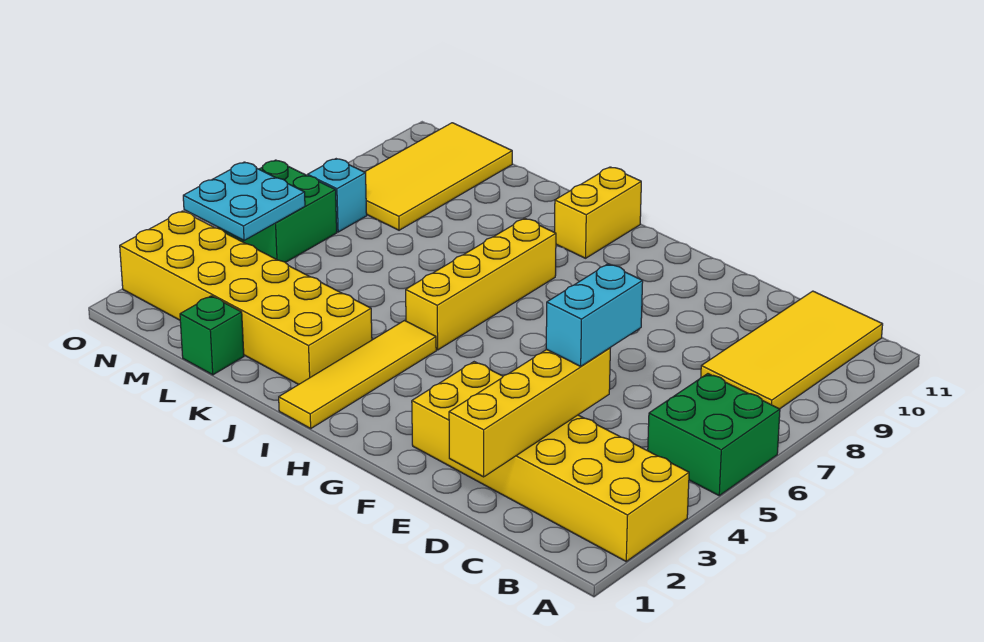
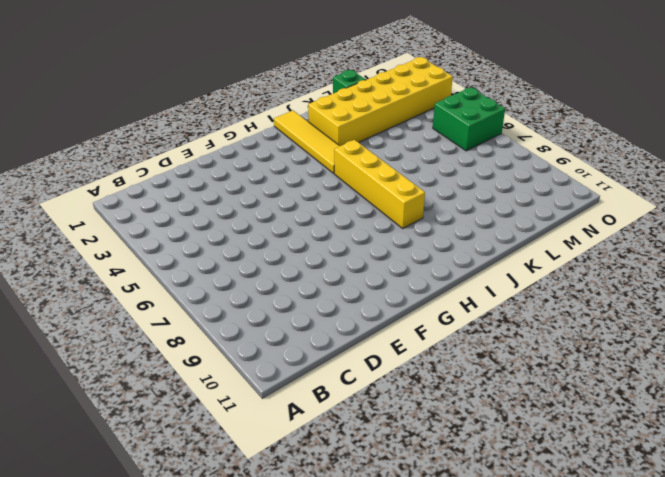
none -> yellow brick A2:F3 level 1
none -> green brick A5:B6 level 1
none -> yellow tile B8:C11 level 1

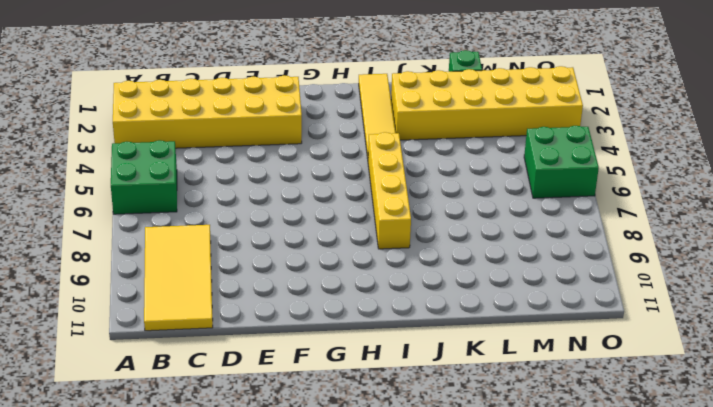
none -> yellow brick I10:I11 level 1
none -> yellow tile M8:N11 level 1
none -> cyan brick N7 level 1

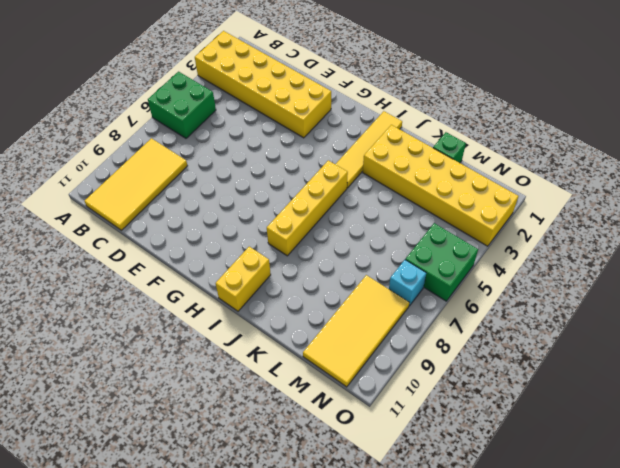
none -> yellow brick D1:D4 level 2
none -> cyan plate N4:O5 level 2
none -> cyan brick D4:D5 level 3

